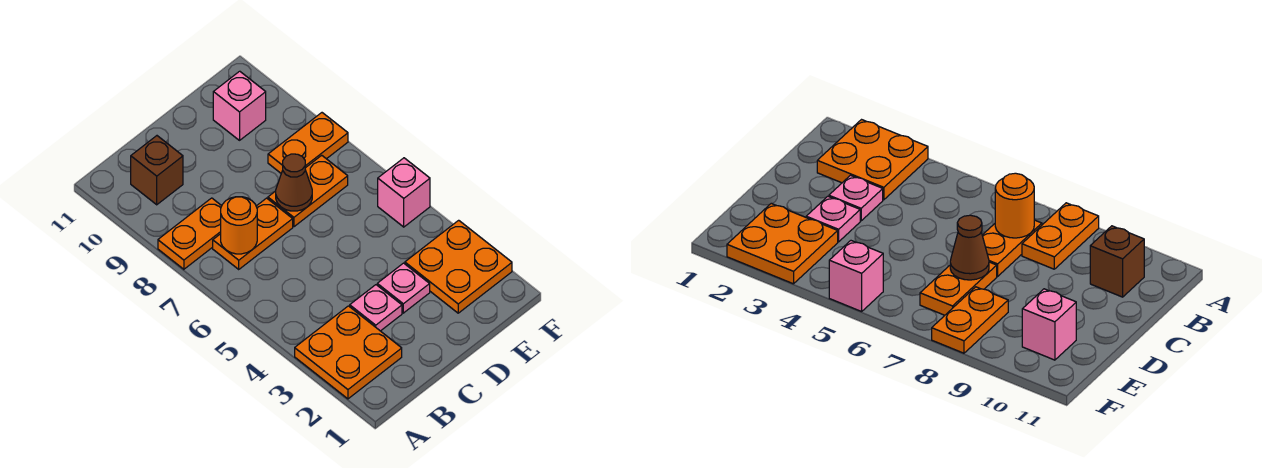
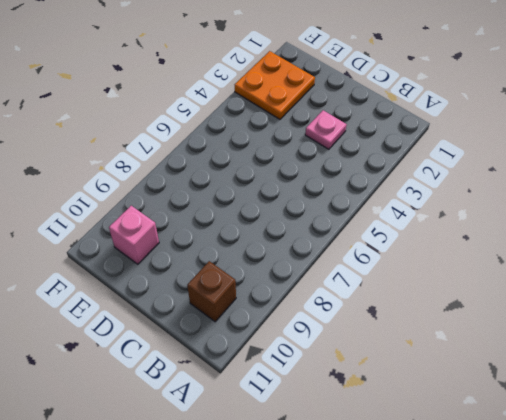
none -> orange plate A2:B3 level 1
none -> orange plate A8:B8 level 1
none -> orange plate B7:C7 level 1

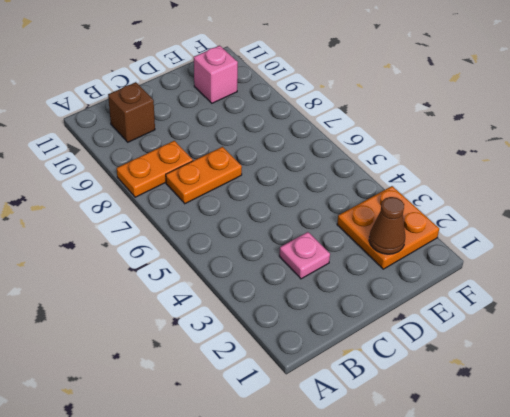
brown cone E2 level 2 -> brown cone D7 level 2
none -> orange plate A2:B3 level 1
none -> pink plate D3 level 1
none -> orange plate D7:E7 level 1

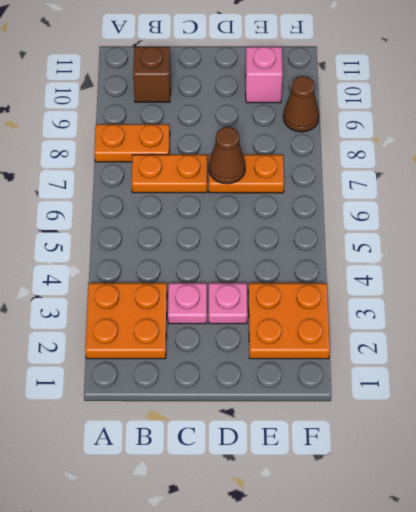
brown cone F9 level 1 -> none
none -> orange plate E8:F8 level 1
none -> pink brick F5 level 1
none -> orange round brick B7 level 2

